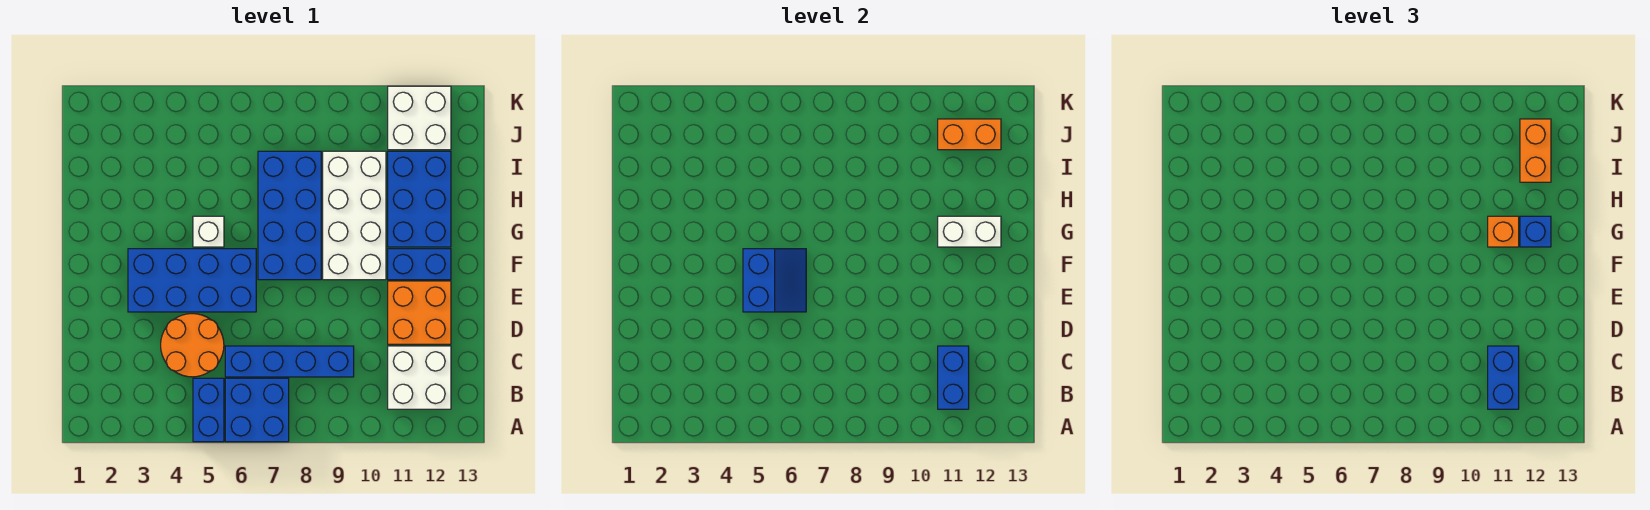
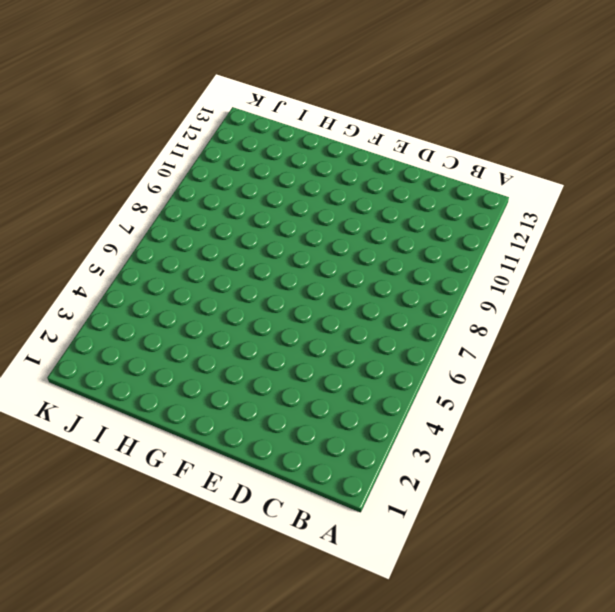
none -> blue brick A5:B5 level 1
none -> blue brick A6:B7 level 1
none -> white brick B11:C12 level 1

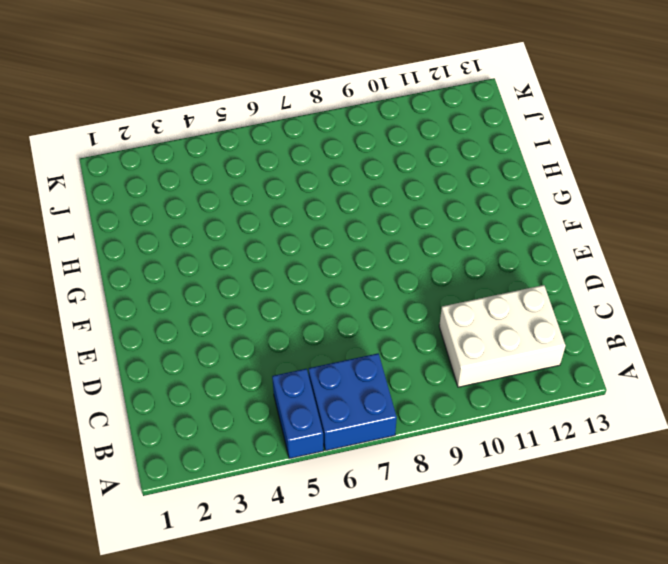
white brick B10:C12 level 1 -> white brick B11:C12 level 1
none -> orange round brick C4:D5 level 1
none -> blue brick C6:C9 level 1
none -> orange brick D11:E12 level 1

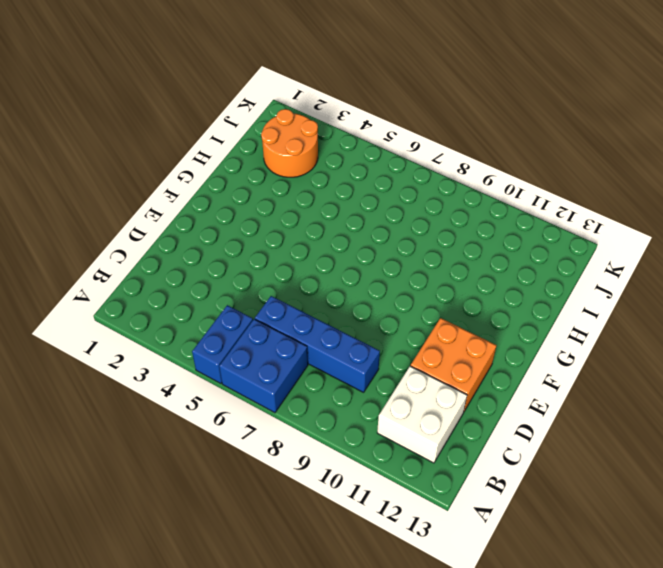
orange round brick I2:J3 level 1 -> orange round brick C4:D5 level 1
none -> blue brick E3:F6 level 1
none -> blue brick F7:I8 level 1
none -> white brick F9:I10 level 1

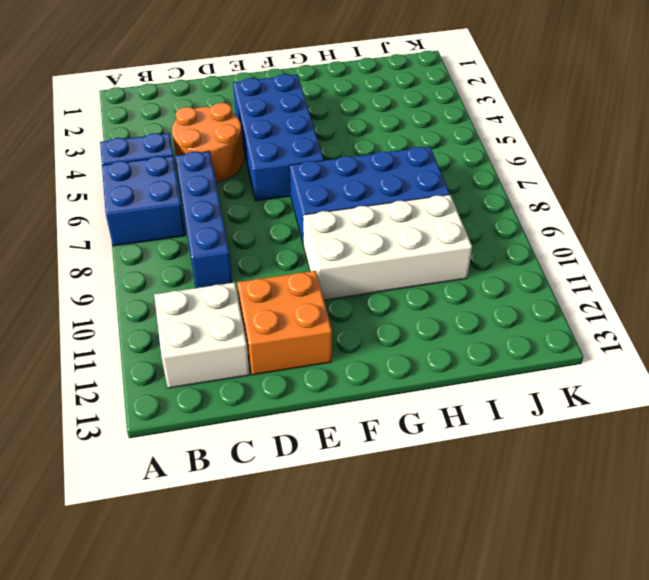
none -> blue brick F11:F12 level 1
none -> white brick G5 level 1
none -> blue brick G11:I12 level 1

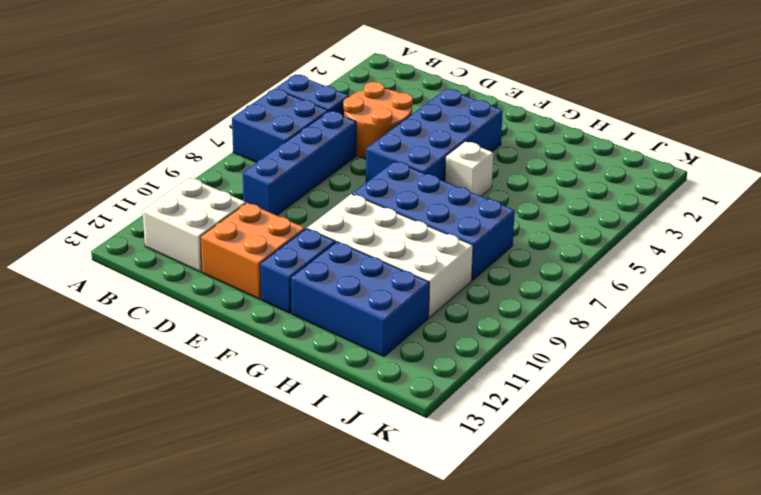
none -> white brick J11:K12 level 1
none -> blue brick B11:C11 level 2
none -> blue slope E5:F6 level 2 top 5

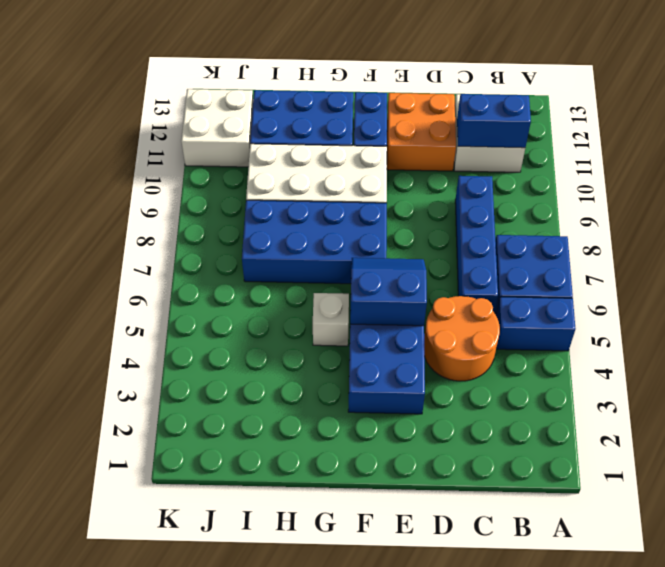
none -> white brick G11:G12 level 2
none -> orange brick J11:J12 level 2
none -> blue brick B11:C11 level 3

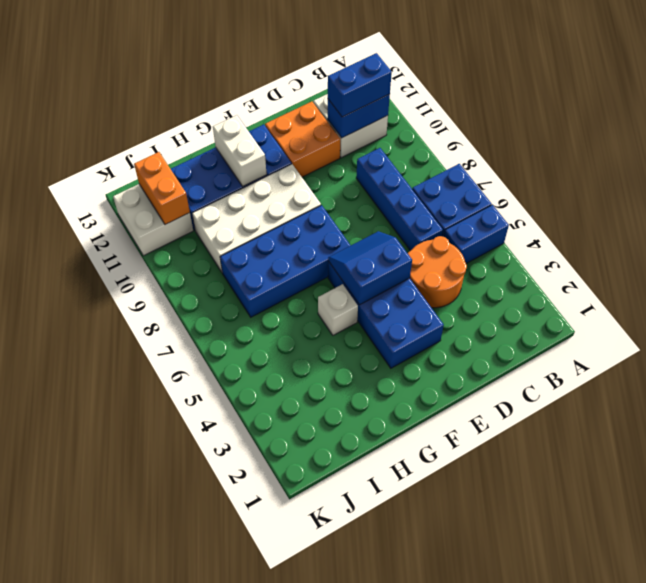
none -> orange brick G11 level 3
none -> blue brick G12 level 3
none -> orange brick I12:J12 level 3

